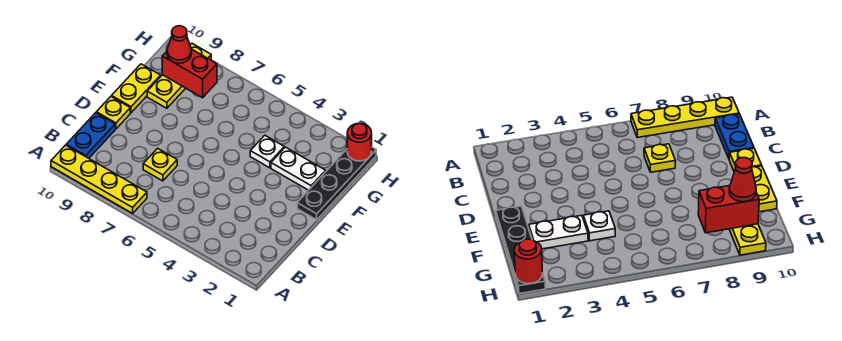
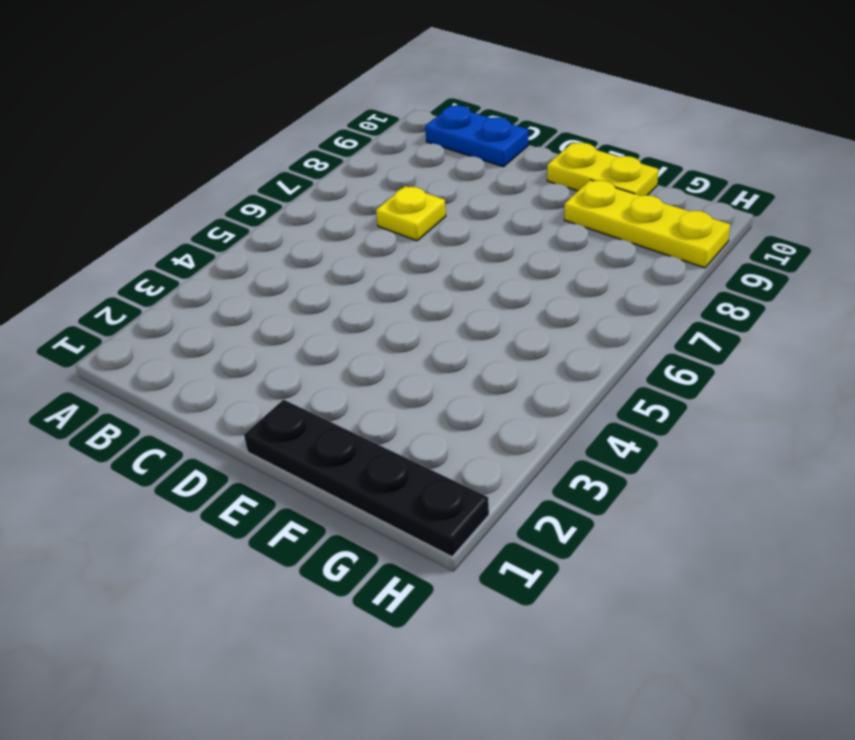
none -> yellow plate A7:A10 level 1
none -> yellow plate D10 level 1
none -> white plate F2:F3 level 1

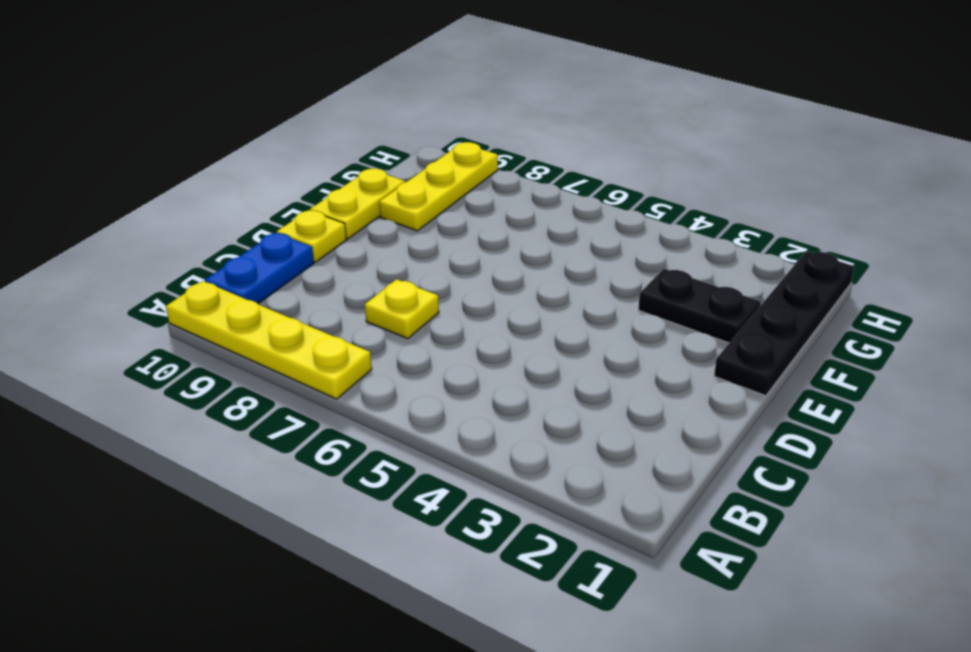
black plate F2:F3 level 1 -> white plate F2:F3 level 1
none -> white plate F4 level 1
none -> red brick G8:G9 level 2
none -> red round brick H1 level 2

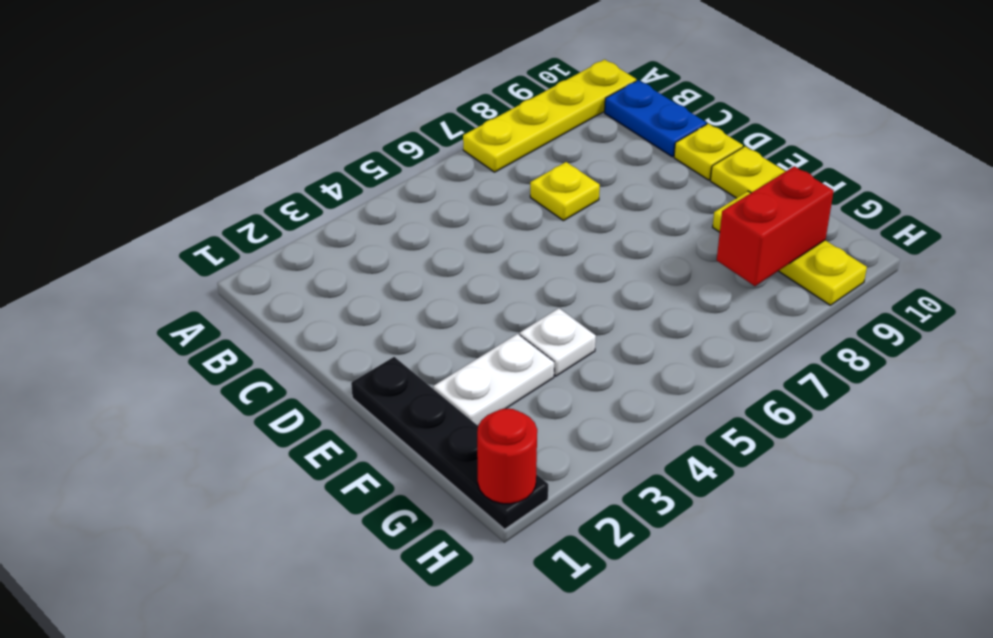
none -> red cone G9 level 3

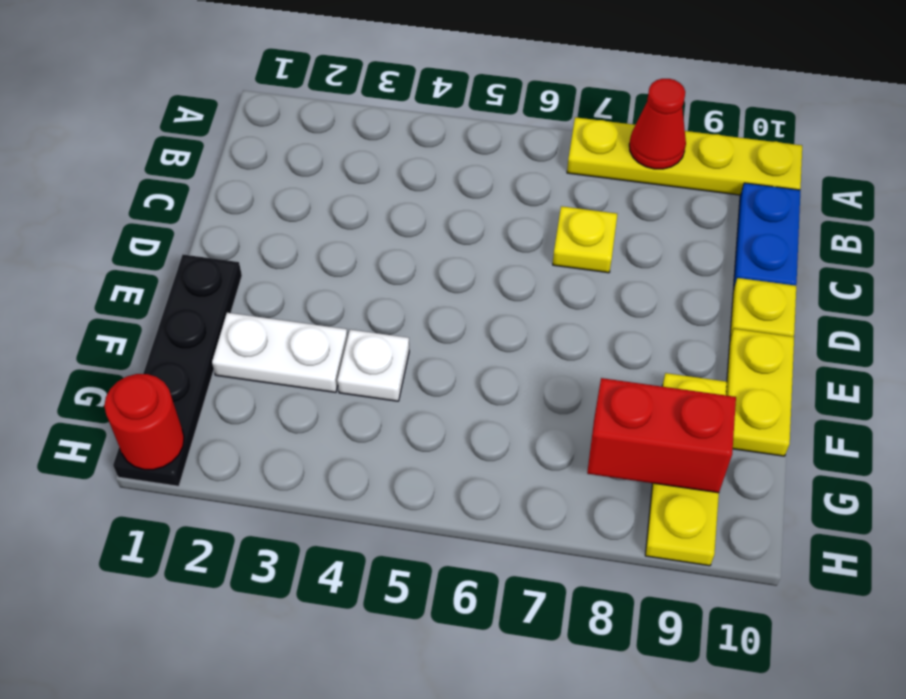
red cone A8 level 2 -> red cone G9 level 3

